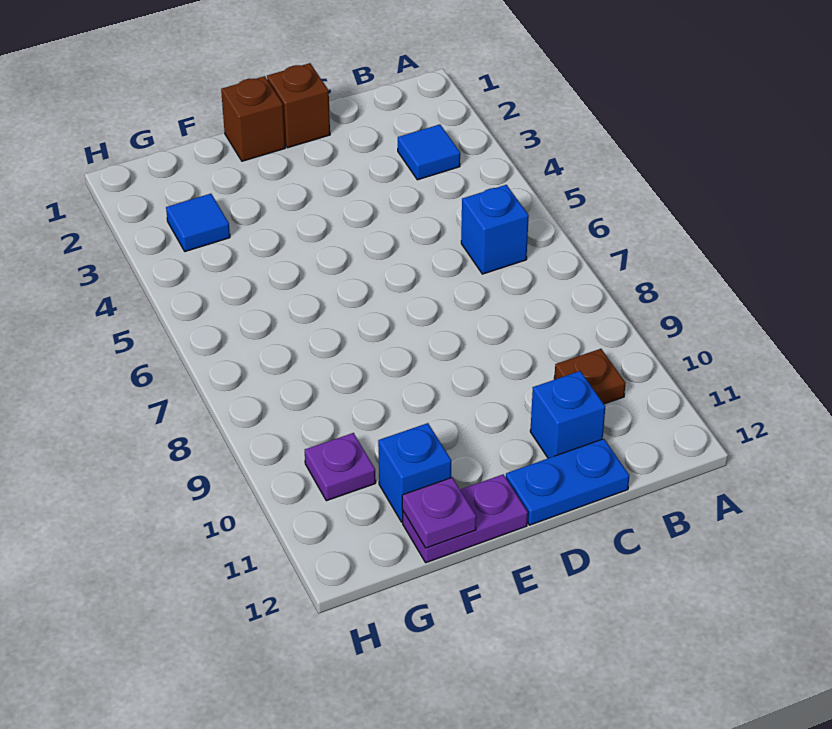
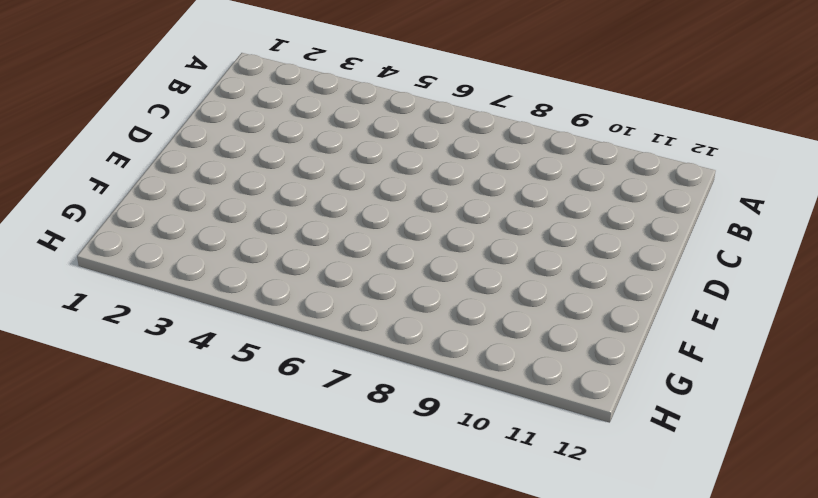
none -> blue tile B3 level 1
none -> blue brick B6 level 1
none -> brown plate B10 level 1

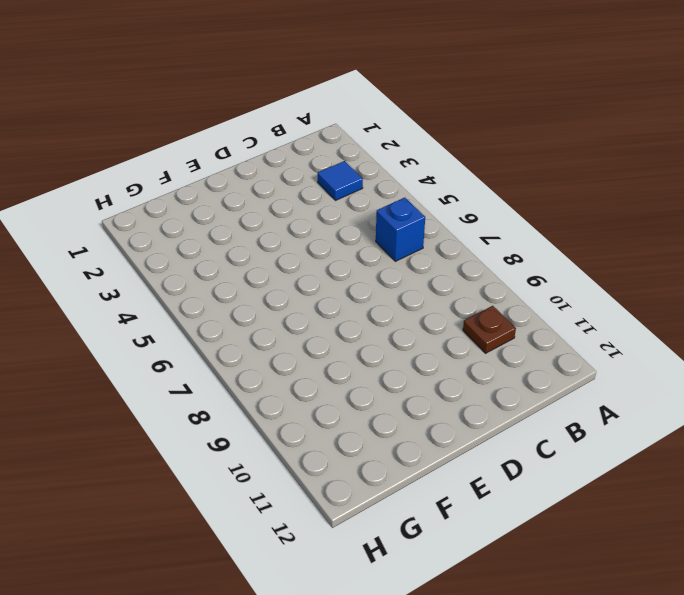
none -> blue brick C11 level 1
none -> blue plate C12:D12 level 1
none -> brown brick D1 level 1

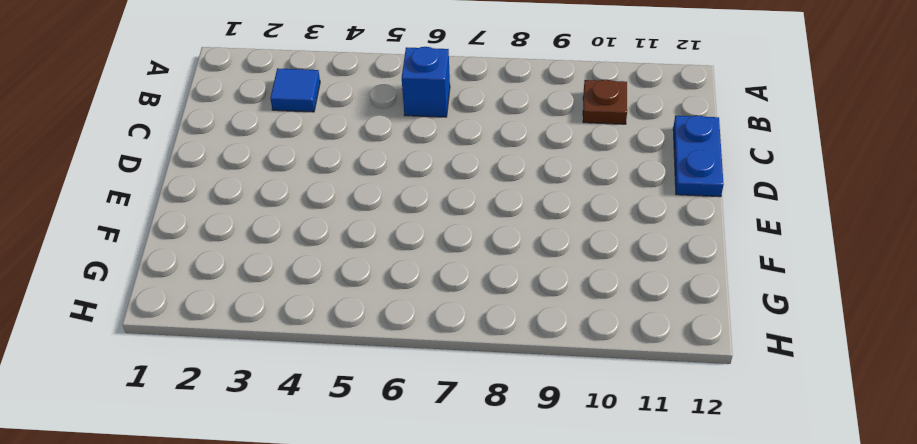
none -> blue brick C11 level 1
none -> brown brick D1 level 1
none -> brown brick E1 level 1

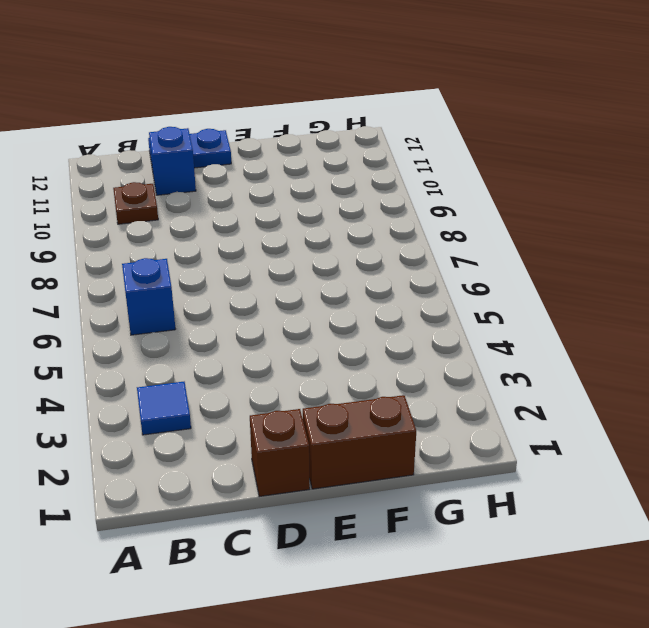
brown brick E1:F1 level 1 -> brown brick E1 level 1
none -> purple plate E12:F12 level 1
none -> blue brick F11 level 1
none -> blue tile G3 level 1

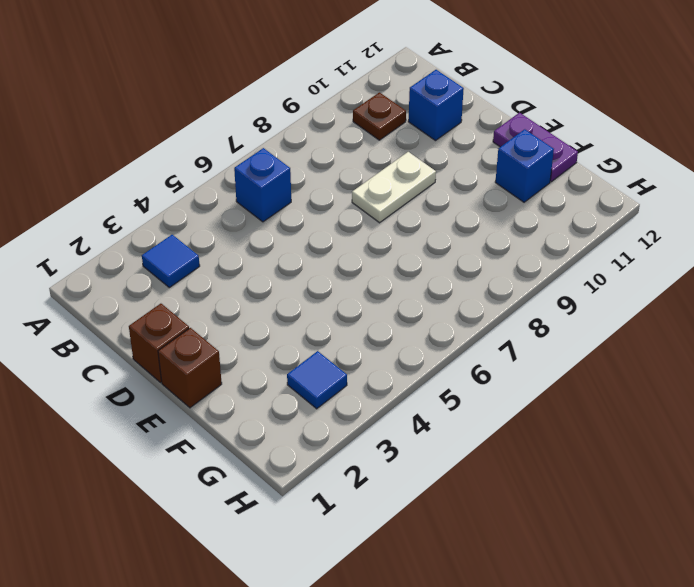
white plate D8:D9 level 1 -> none
none -> blue plate C12:D12 level 1
none -> purple plate G10 level 1
none -> purple plate F12 level 2

